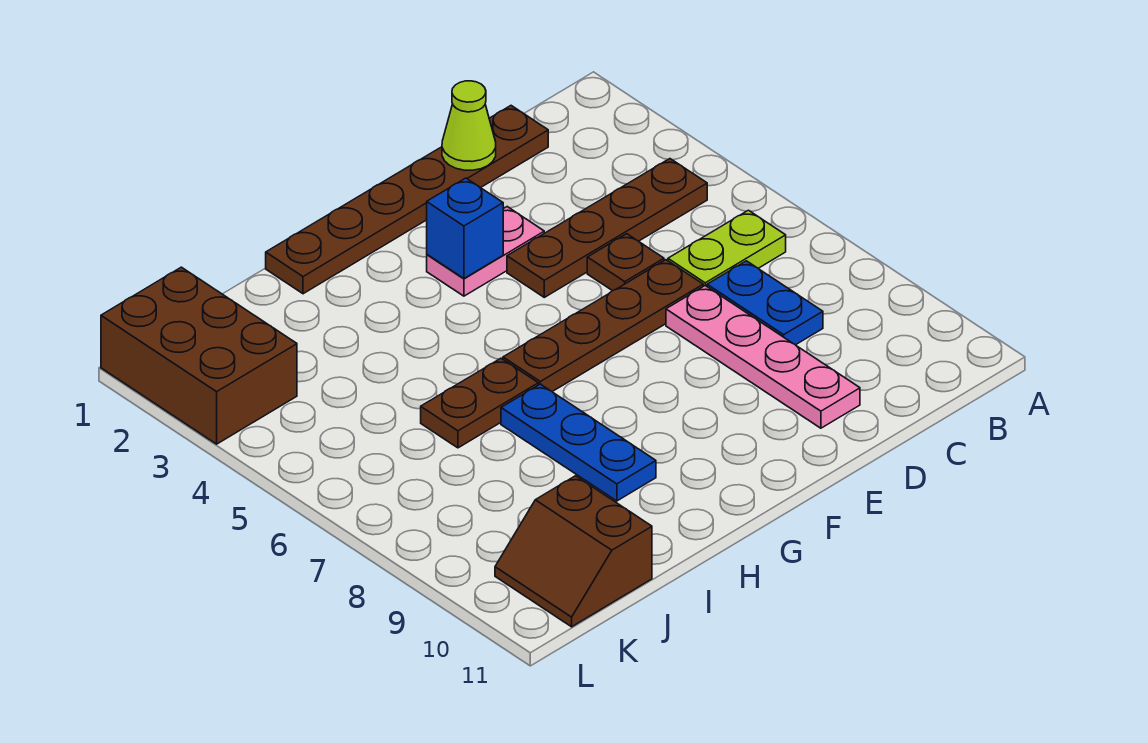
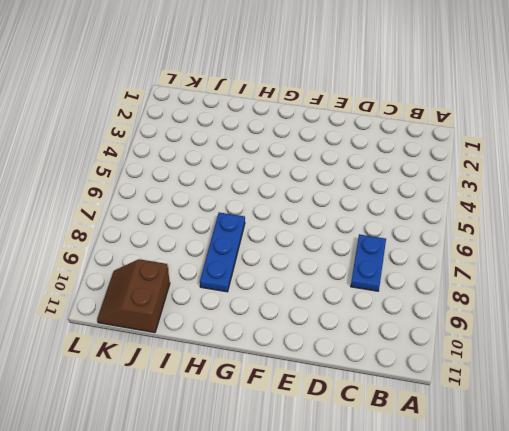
none -> brown plate B4:E4 level 1
none -> lime plate B6:C6 level 1
none -> brown plate C1:H1 level 1

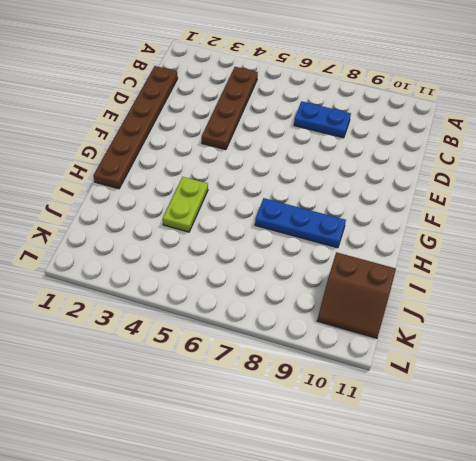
lime plate H4:I4 level 1 -> lime plate B6:C6 level 1
none -> brown plate D5 level 1
none -> brown plate D6:G6 level 1
none -> pink plate D7:D10 level 1

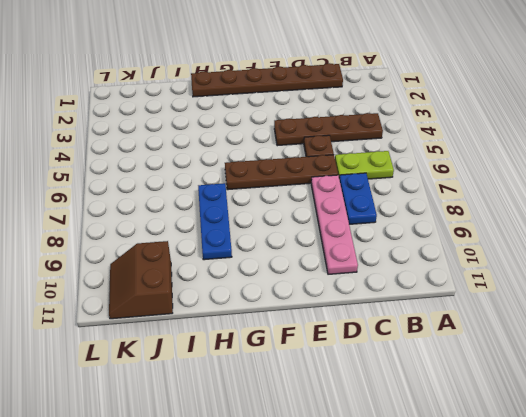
none -> pink plate E3:F3 level 1
none -> brown plate H6:I6 level 1
none -> brown brick K1:L3 level 1

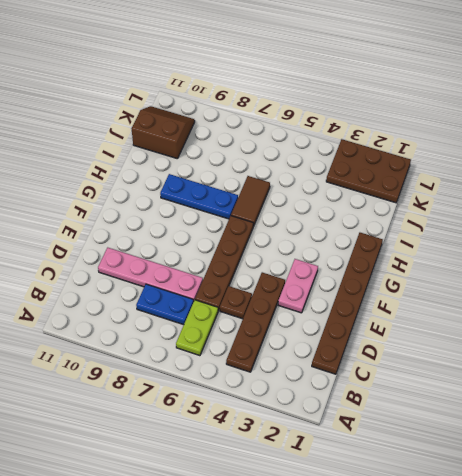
brown tile H6:I6 level 1 -> brown plate H6:I6 level 1
brown plate K1:L3 level 1 -> brown brick K1:L3 level 1
none -> lime cone D1 level 2
none -> blue brick F3 level 2

